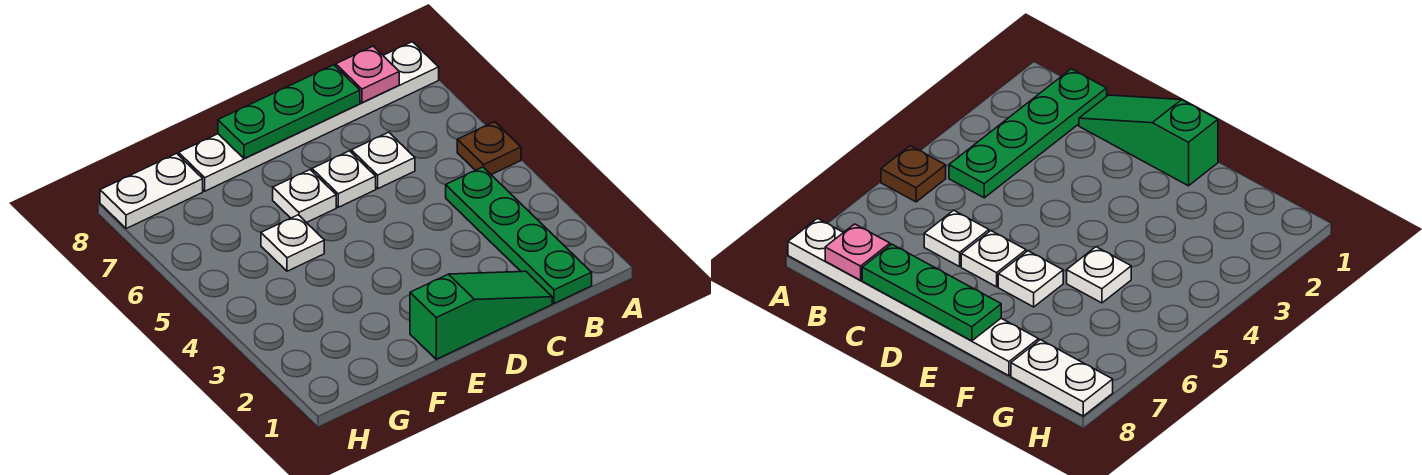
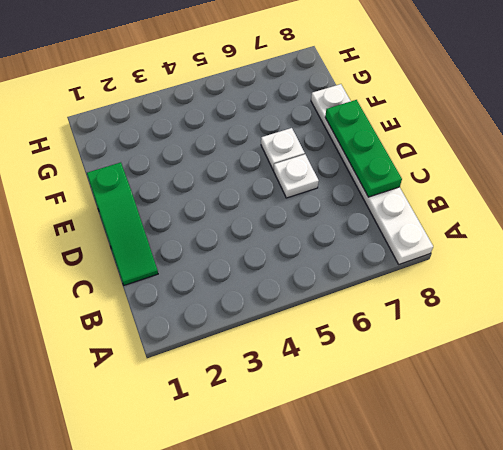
none -> brown plate A5 level 1
none -> green plate B1:B4 level 1

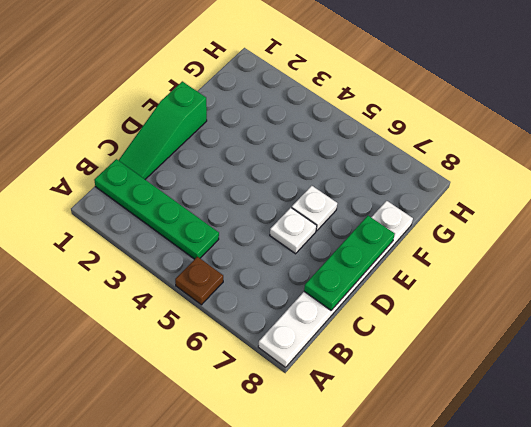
none -> white plate C6 level 1
none -> white plate F5 level 1

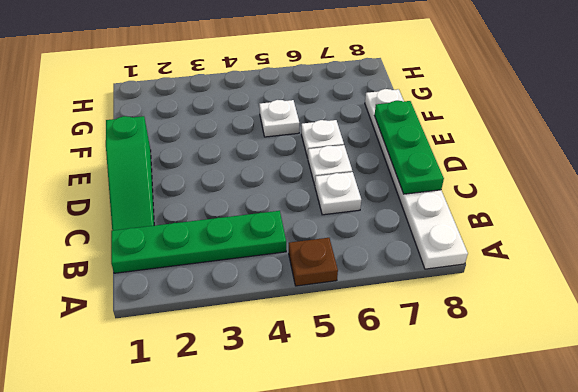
none -> white plate G8:H8 level 1
none -> pink plate B8 level 2

